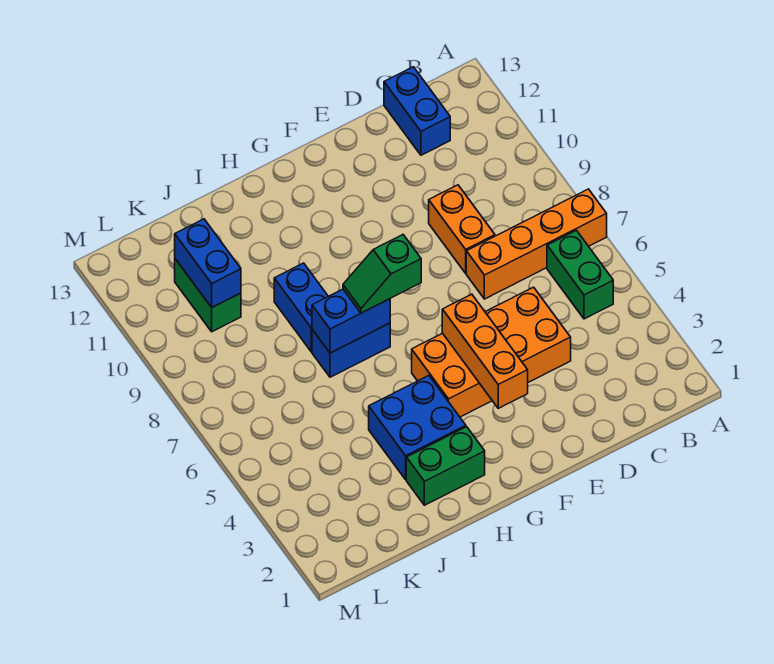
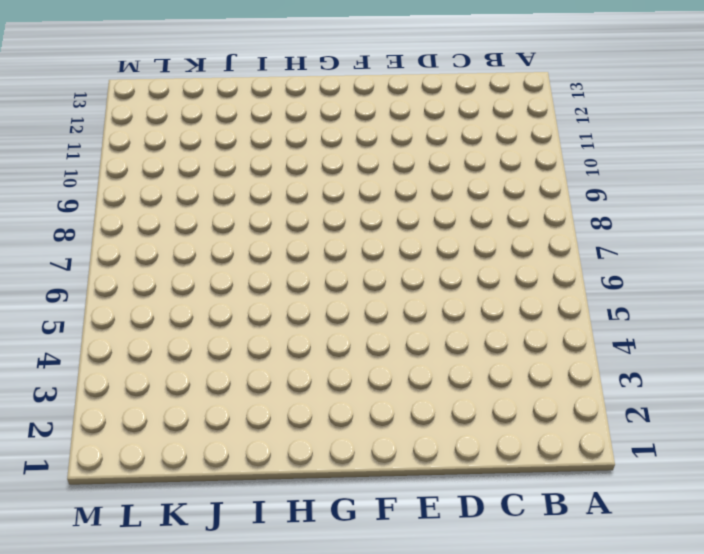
none -> orange brick A7:D7 level 1
none -> green brick B5:B6 level 1
none -> blue brick C12:C13 level 1

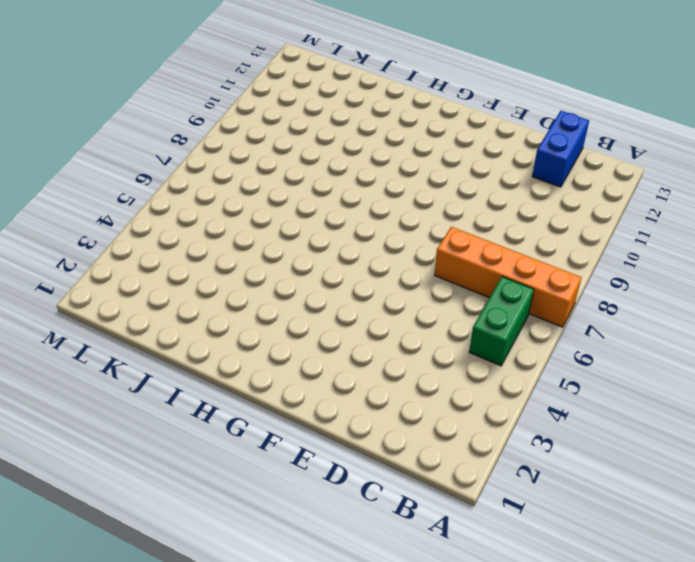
none -> orange brick D4:G5 level 1
none -> orange brick D8:D9 level 1
none -> green brick H2:I2 level 1

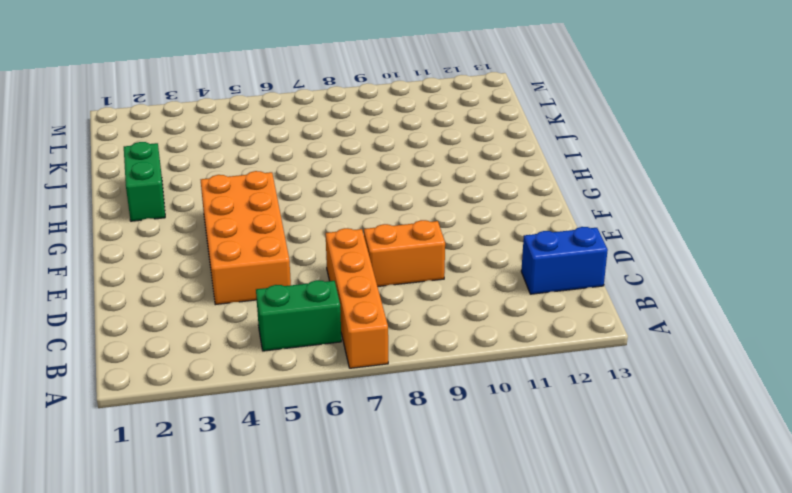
none -> blue brick H3:I4 level 1
none -> blue brick H7:I7 level 1
none -> blue brick I8:I9 level 1

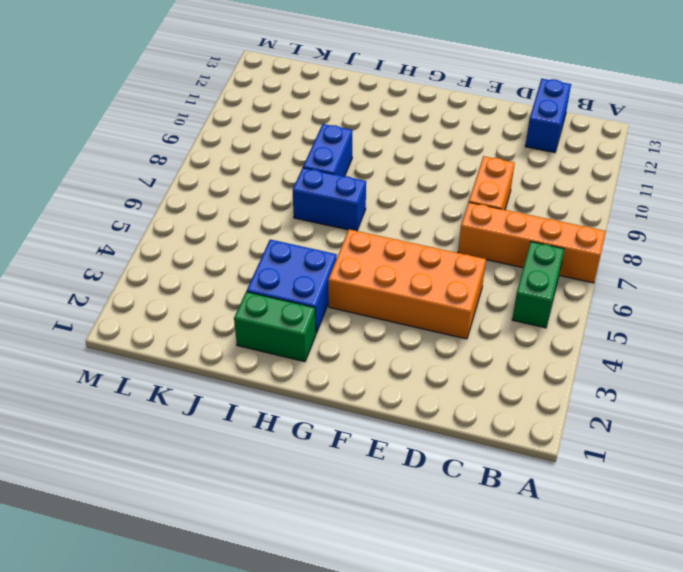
none -> green brick K10:K11 level 1
none -> orange brick F3:F5 level 2
none -> blue brick H7:I7 level 2

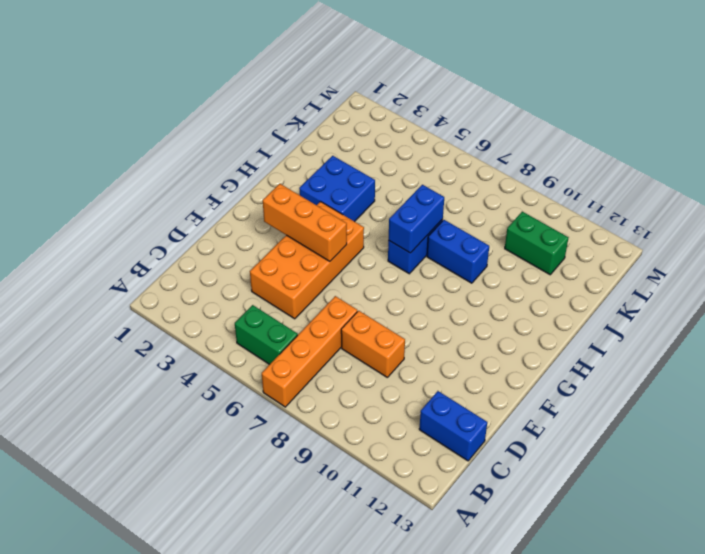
none -> green brick H2:I2 level 1
none -> blue brick K10:K11 level 2
none -> green slope G7:H7 level 3 top G

